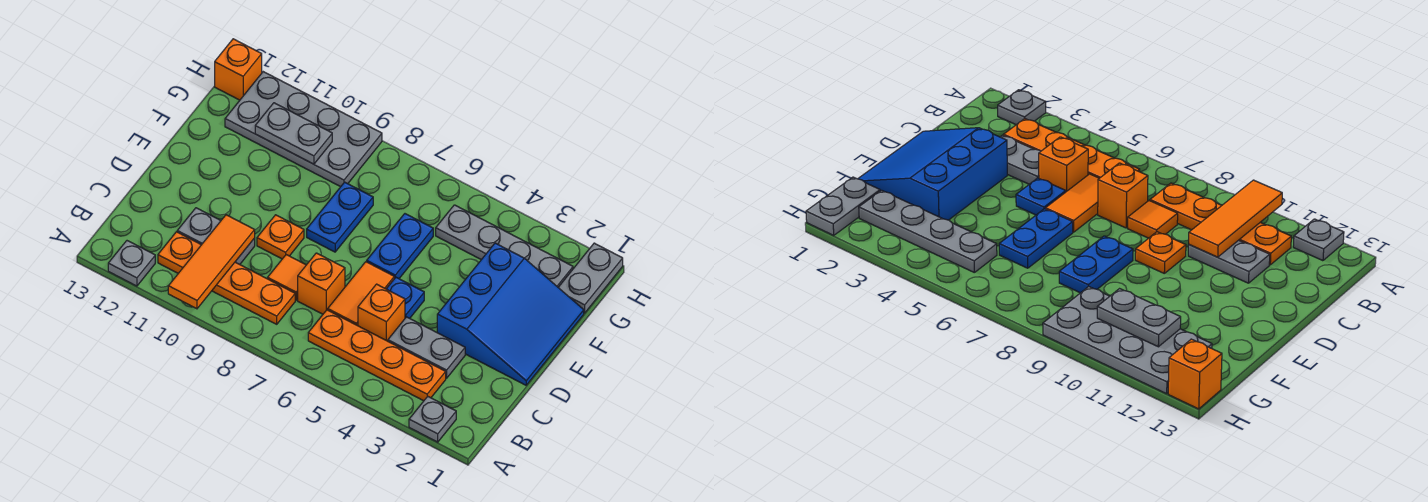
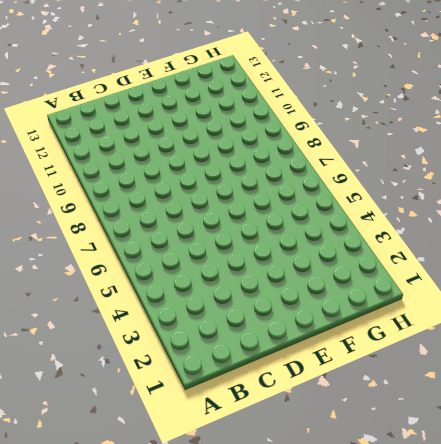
none -> grey plate A2 level 1
none -> grey plate A12 level 1
none -> orange plate B3:B6 level 1

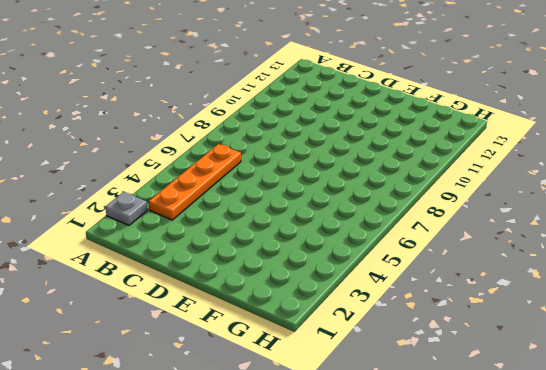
none -> grey plate A12 level 1
none -> orange plate B8:B11 level 1
none -> grey plate C3:C4 level 1

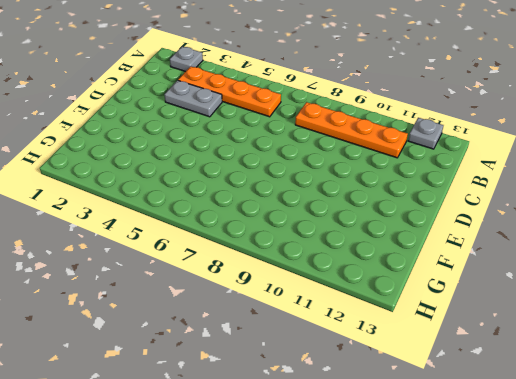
none -> orange brick C5 level 1
none -> orange tile C6:D6 level 1
none -> orange brick C7 level 1

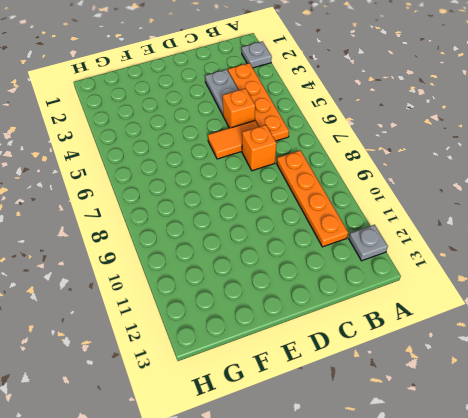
none -> orange tile C8 level 1
none -> grey plate C10:C11 level 1
none -> blue slope D1:F3 level 1 top 3

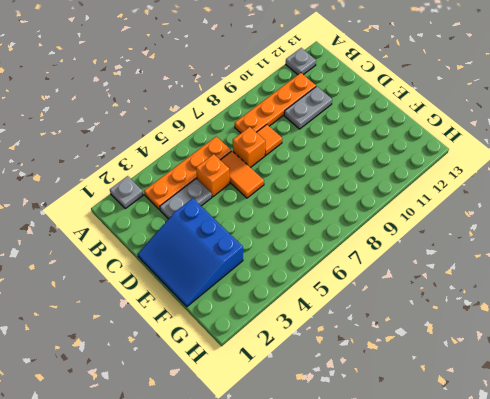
none -> blue plate D5 level 1
none -> orange plate D9 level 1
none -> blue plate E6:F6 level 1

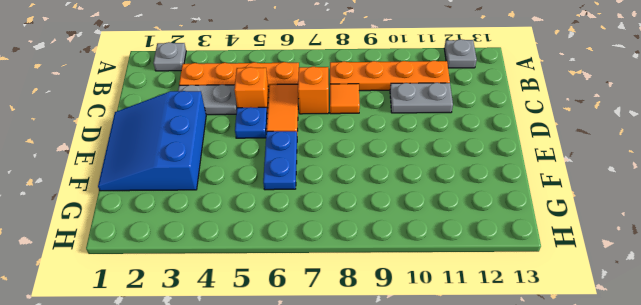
none -> orange plate D9 level 1
none -> blue plate E8:F8 level 1
none -> grey plate G1:H1 level 1

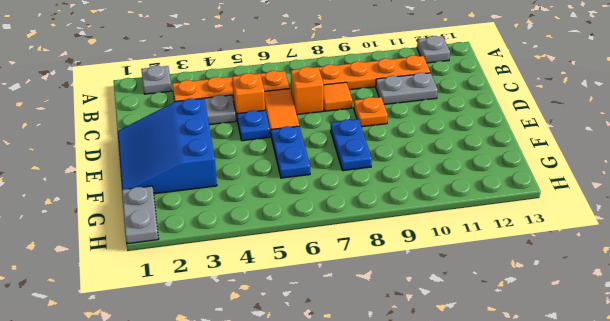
none -> grey plate G2:G5 level 1
none -> grey plate G9:H12 level 1
none -> orange brick H13 level 1

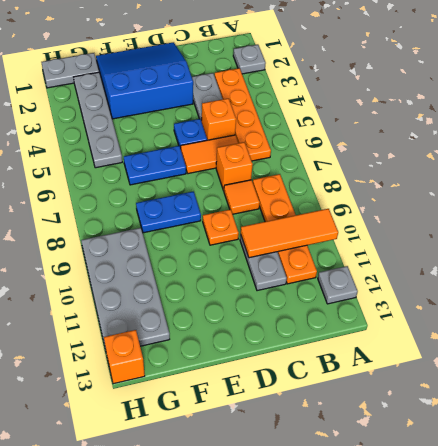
none -> grey plate G10:G11 level 2

